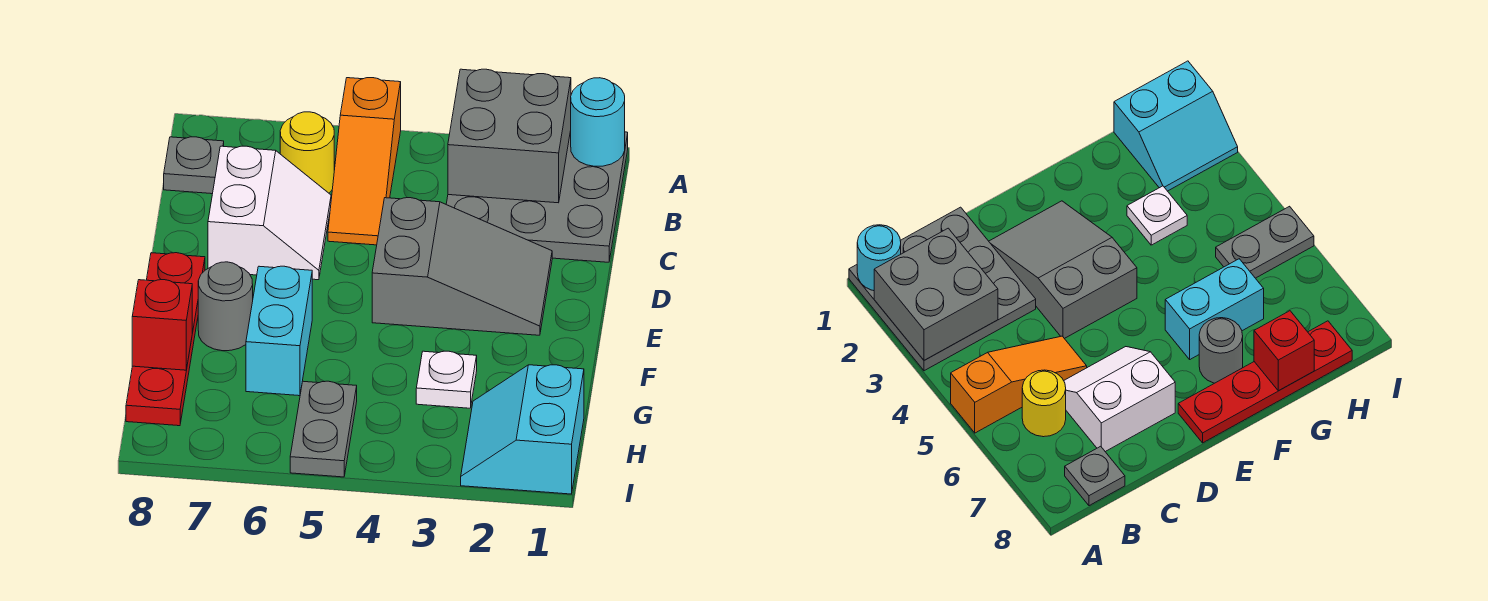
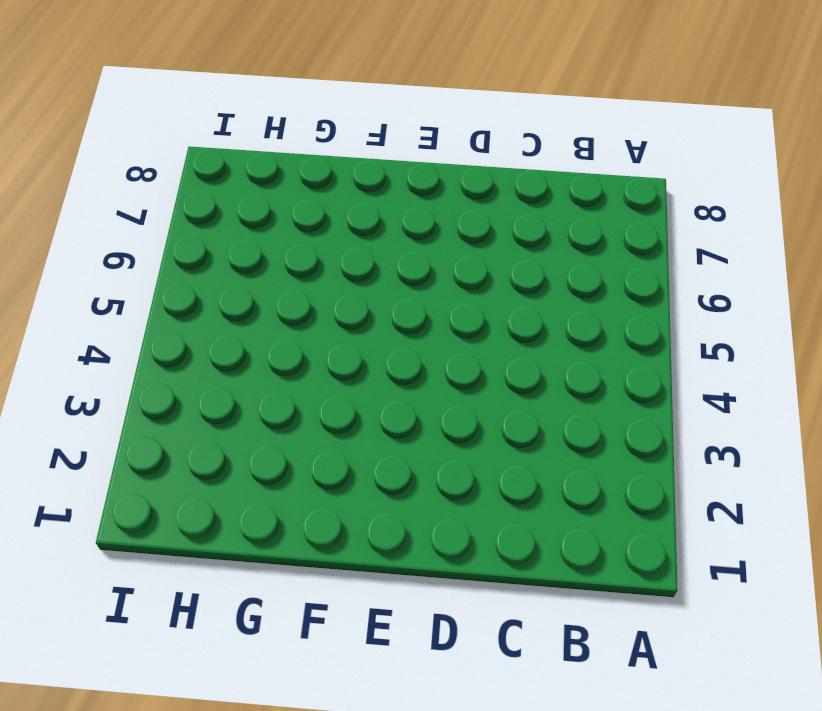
none -> grey plate A1:C3 level 1
none -> orange slope A5:C5 level 1 top A
none -> yellow round brick B6 level 1

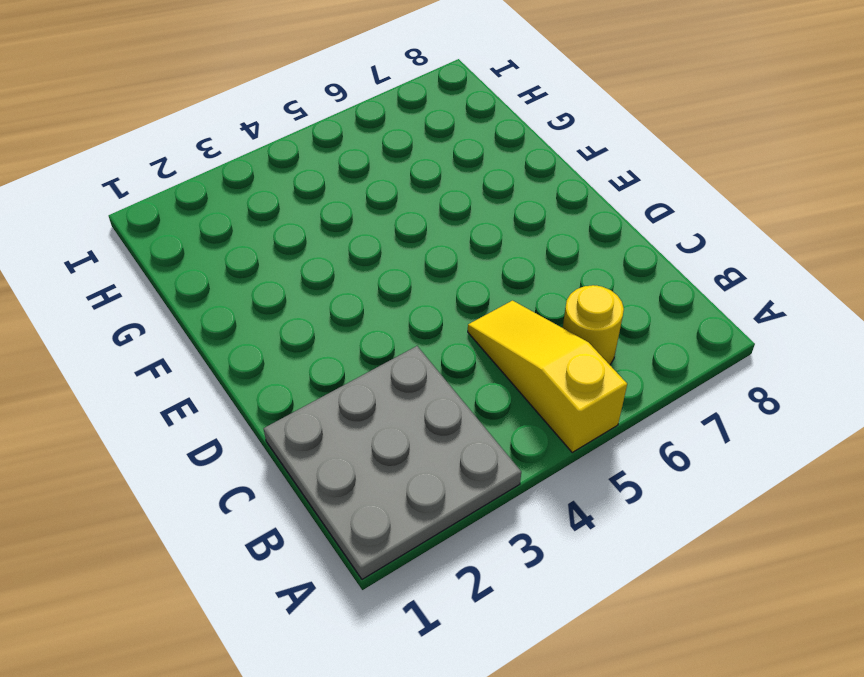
yellow slope A5:C5 level 1 top A -> orange slope A5:C5 level 1 top A
none -> grey plate B8 level 1
none -> white slope C6:D7 level 1 top 7
none -> grey slope D2:E4 level 1 top 4

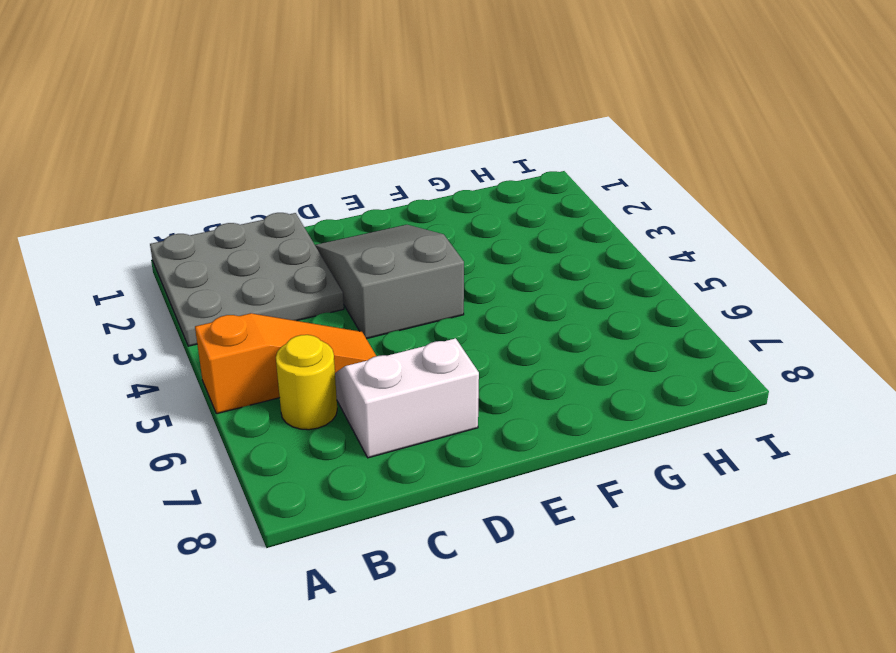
none -> grey plate B8 level 1
none -> red plate E8:H8 level 1
none -> cyan brick F6:G6 level 1

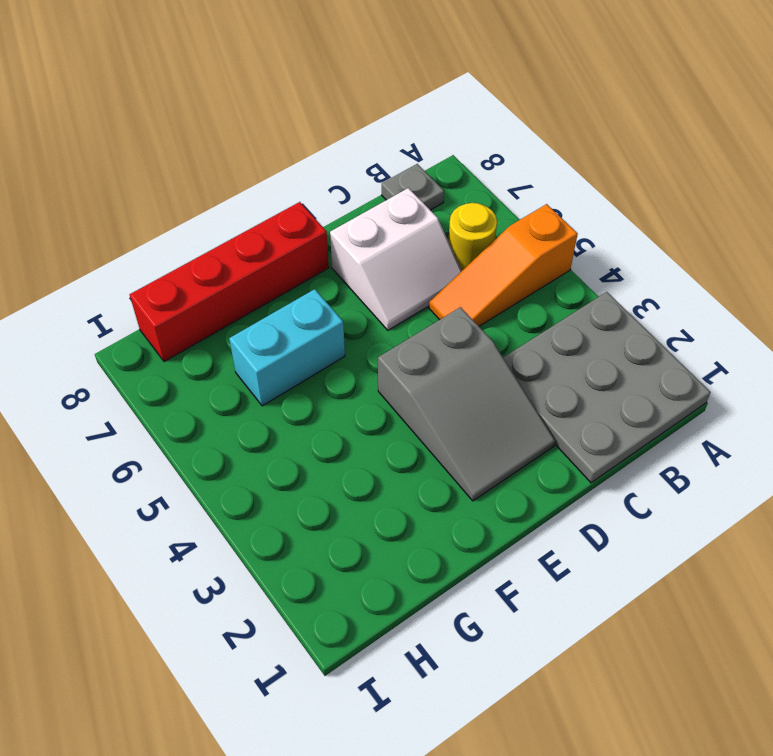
red brick E8:H8 level 1 -> red plate E8:H8 level 1
none -> grey round brick F7 level 1
none -> white plate G3 level 1
none -> cyan slope H1:I2 level 1 top 1

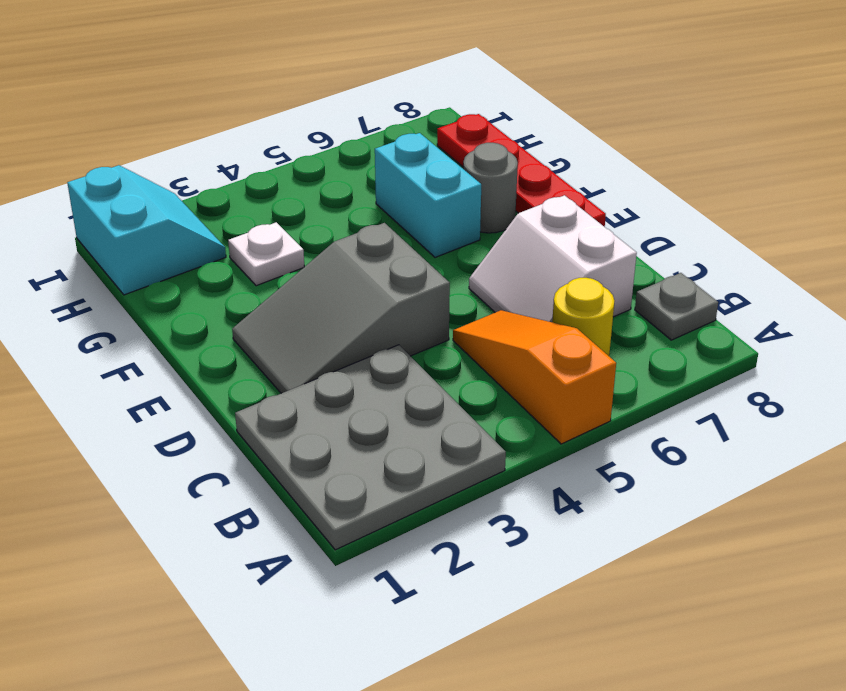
none -> grey plate H5:I5 level 1
none -> cyan round brick A1 level 2
none -> grey brick A2:B3 level 2

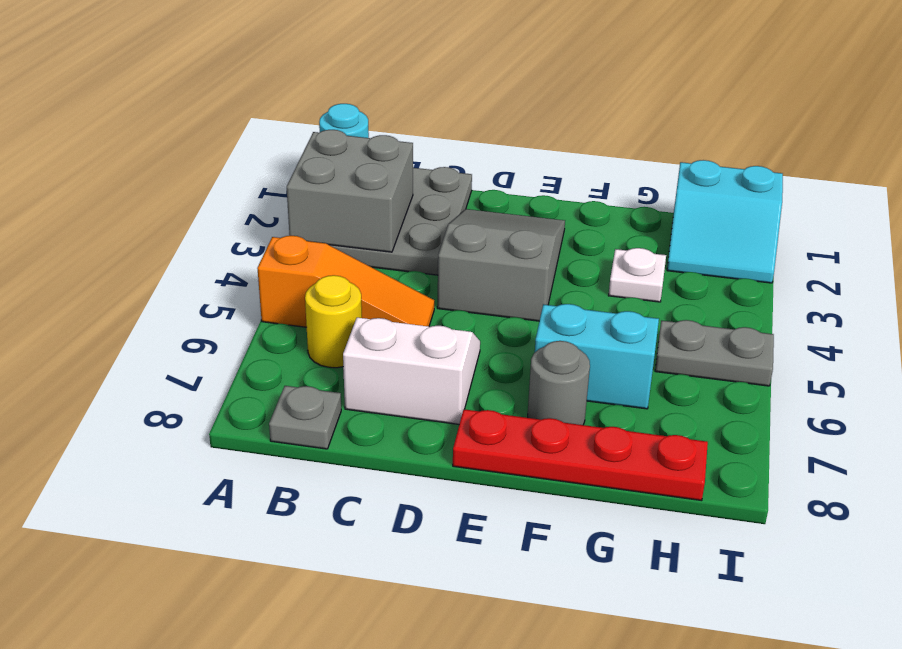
none -> red brick G8 level 2

